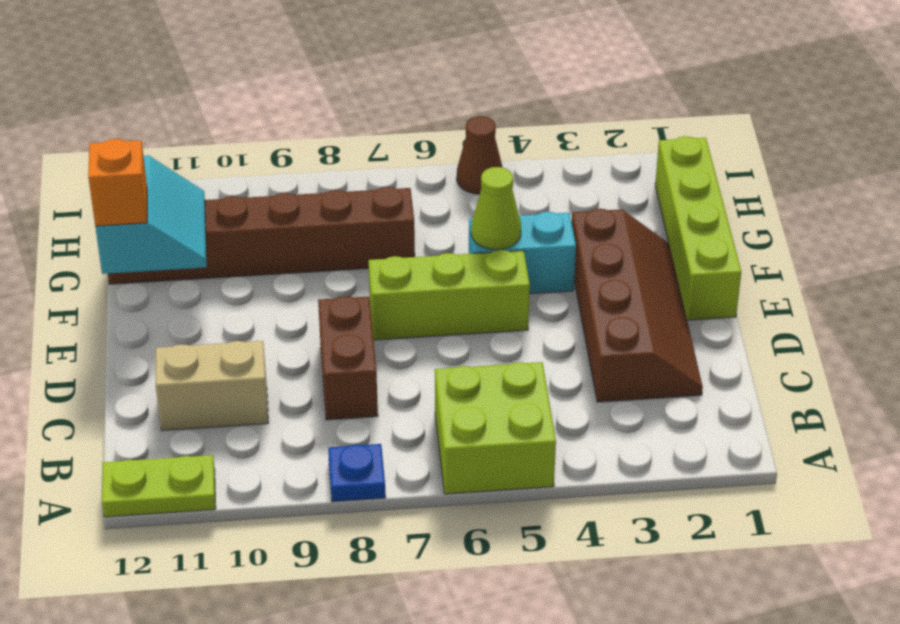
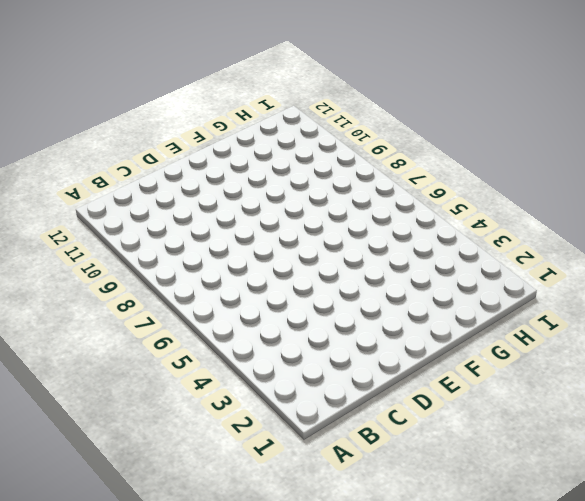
none -> lime brick A5:B6 level 1
none -> blue plate A8 level 1
none -> lime plate A11:A12 level 1

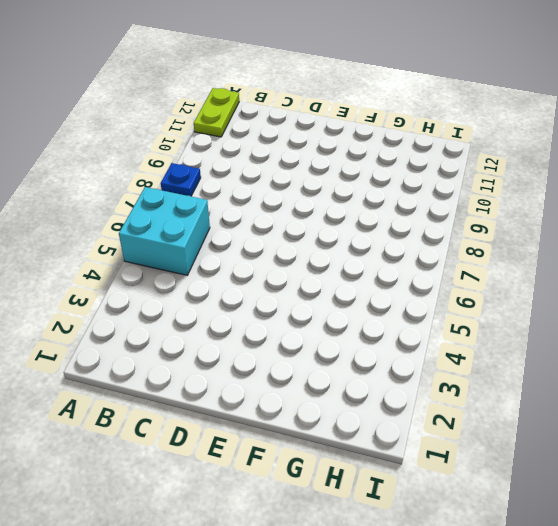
cyan brick A5:B6 level 1 -> lime brick A5:B6 level 1
none -> brown slope C2:F3 level 1 top 3
none -> brown brick C8:D8 level 1
none -> tan brick C10:C11 level 1

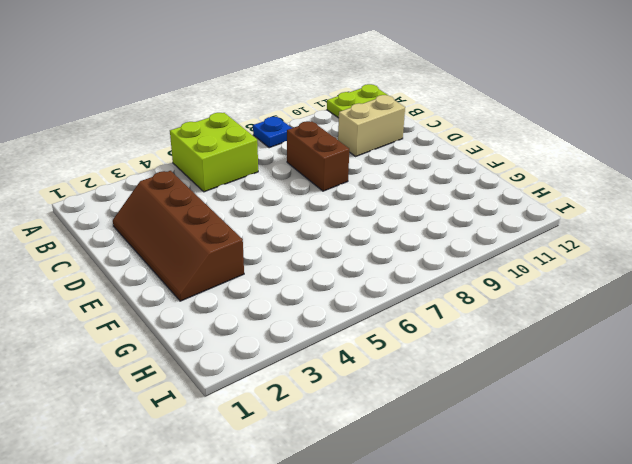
none -> lime brick E1:H1 level 1
none -> lime brick E5:E7 level 1
none -> cyan brick F4:F5 level 1

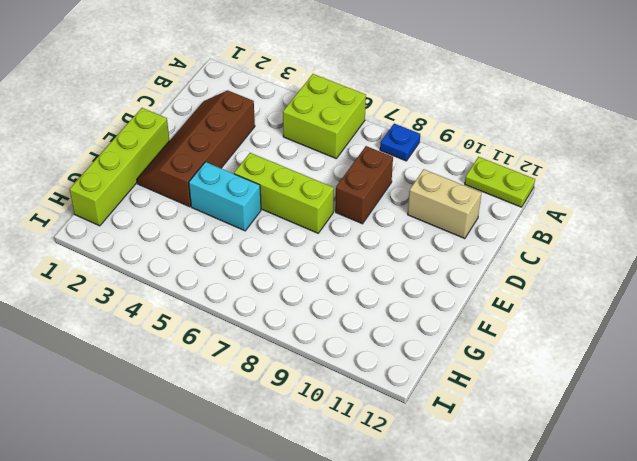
none -> brown brick G7:G12 level 1
none -> brown cone I5 level 1
none -> lime cone F5 level 2

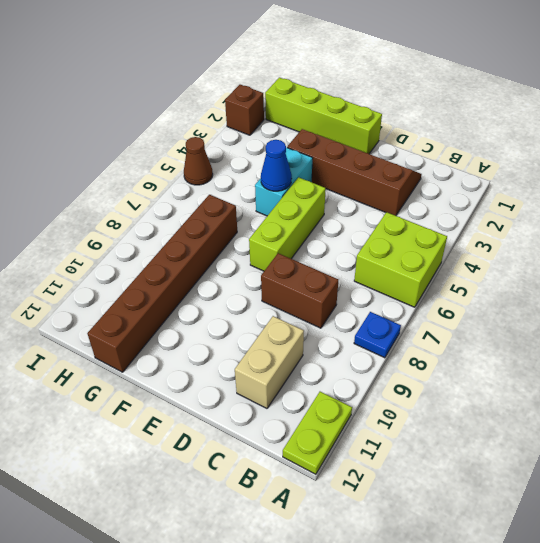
blue cone F5 level 2 -> lime cone F5 level 2
brown brick I2 level 1 -> none
none -> cyan slope F11:G12 level 2 top 12
none -> orange brick F12 level 3

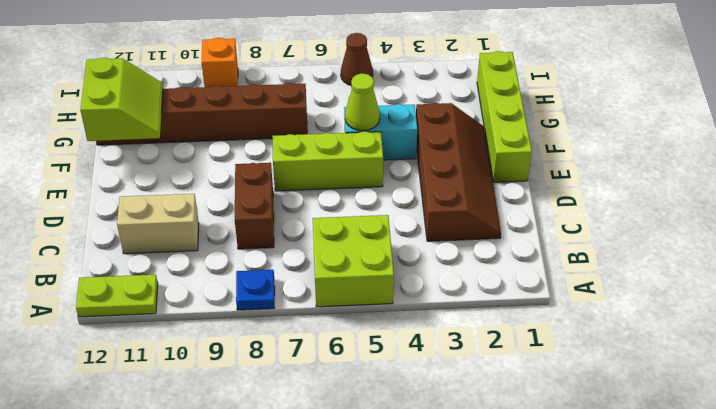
lime slope F11:G12 level 2 top 12 -> cyan slope F11:G12 level 2 top 12
orange brick I9 level 1 -> orange brick F12 level 3

